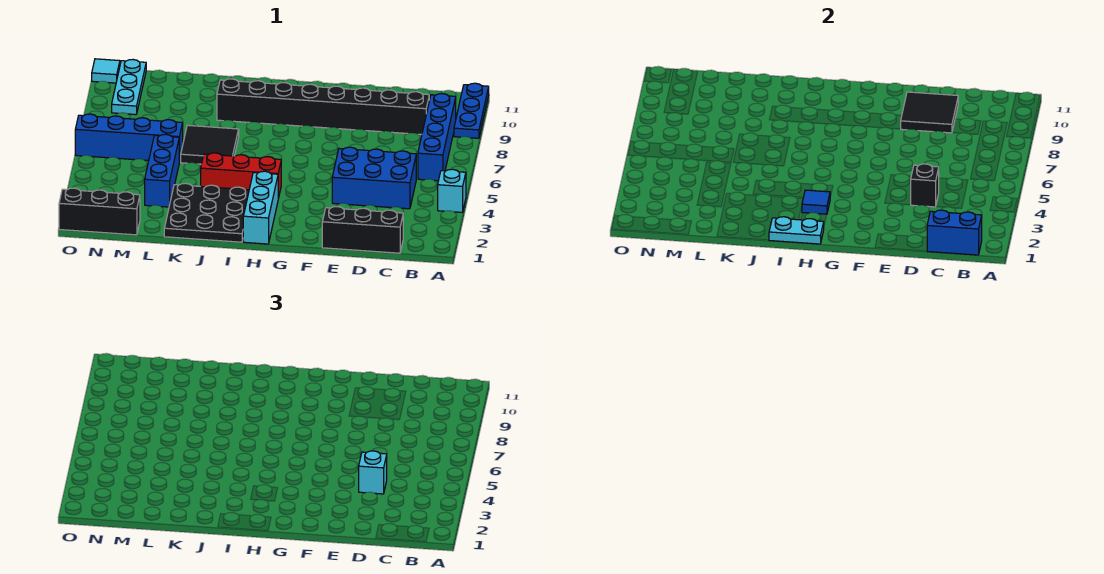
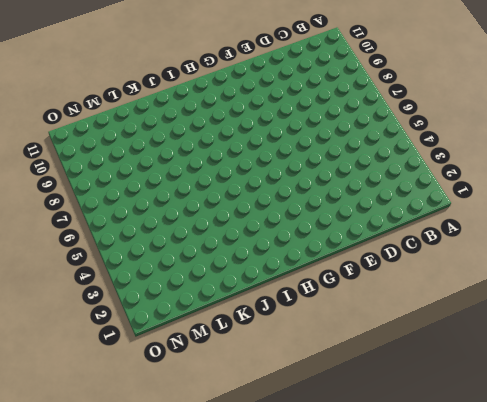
none -> cyan brick A4 level 1
none -> blue plate A9:A11 level 1
none -> blue brick B6:B9 level 1

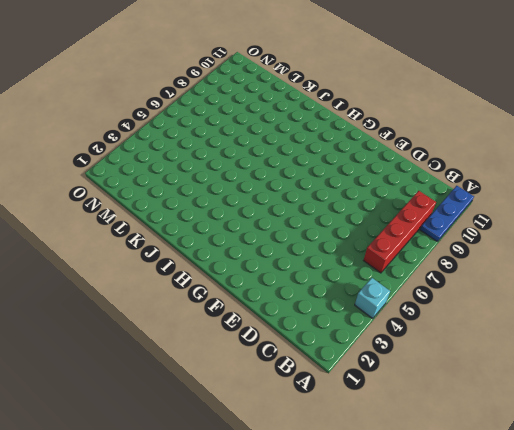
red brick B6:B9 level 1 -> blue brick B6:B9 level 1
none -> black brick C1:E1 level 1
none -> blue brick C4:E5 level 1
none -> black brick C9:J9 level 1

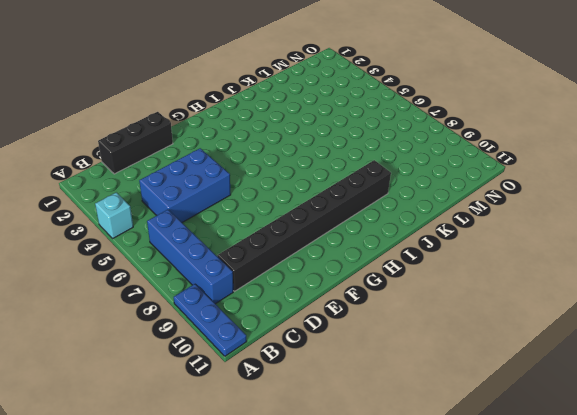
none -> cyan brick H1:H3 level 1
none -> red brick H4:J4 level 1
none -> black plate I1:K3 level 1

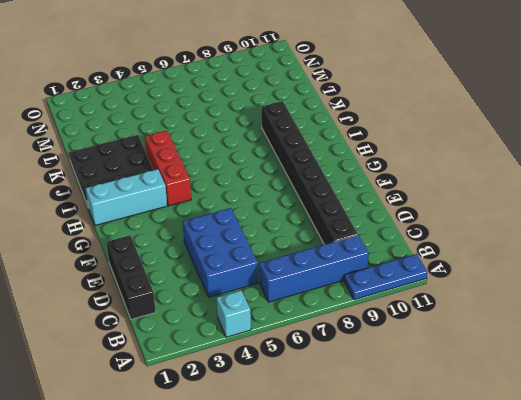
none -> black tile J6:K7 level 1
none -> blue brick L3:L5 level 1
none -> blue brick L6:O6 level 1

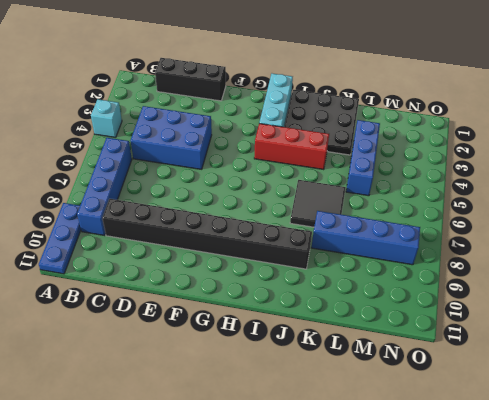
blue brick K8:N8 level 1 -> blue brick L6:O6 level 1
none -> black brick M1:O1 level 1
none -> cyan plate N9:N11 level 1
none -> cyan tile O11 level 1

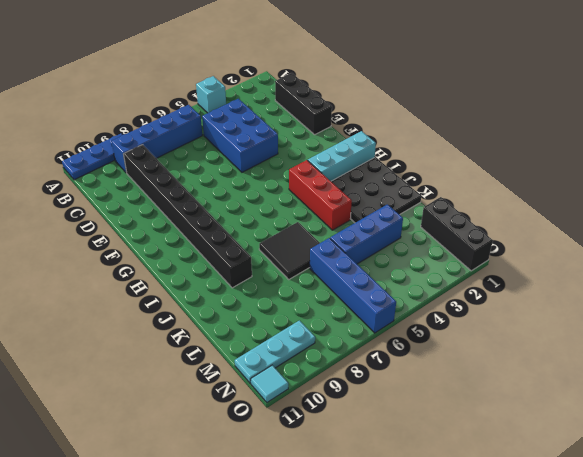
none -> blue brick B1:C1 level 2
none -> black brick D4 level 2
none -> black tile D9:E10 level 2

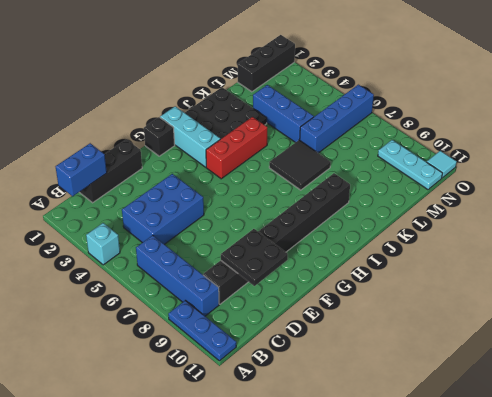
black plate D9:E10 level 2 -> black tile D9:E10 level 2
black brick G1 level 1 -> black brick D4 level 2
none -> cyan plate H1:I1 level 2
none -> blue tile H3 level 2
none -> cyan brick D4 level 3

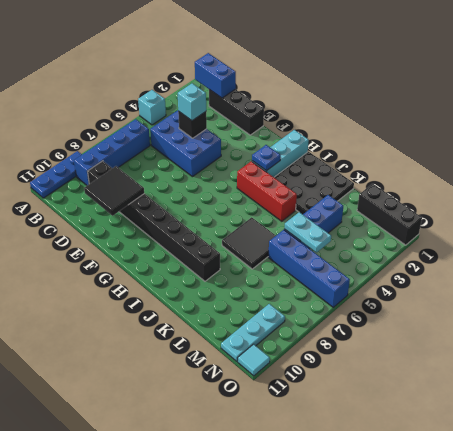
blue plate H3 level 2 -> blue tile H3 level 2
cyan plate L5:M5 level 2 -> cyan plate H1:I1 level 2

